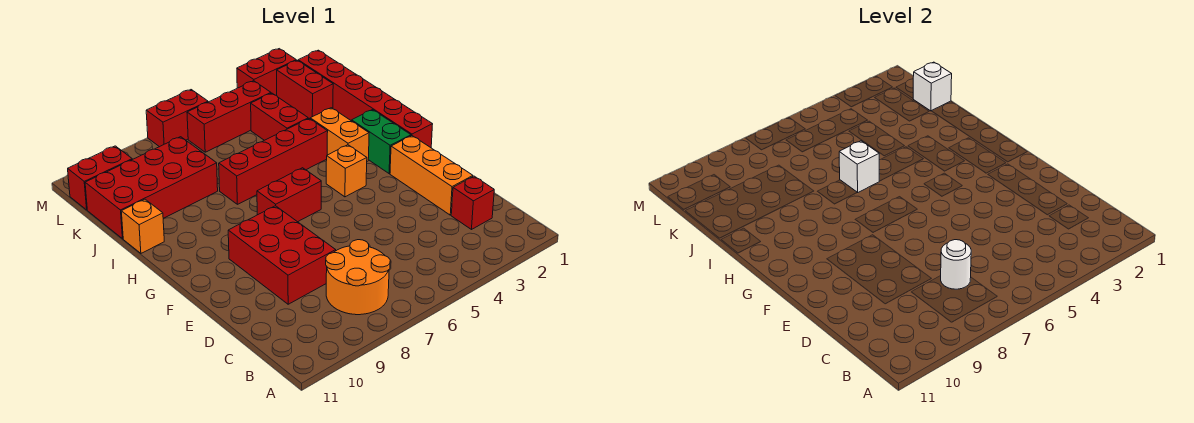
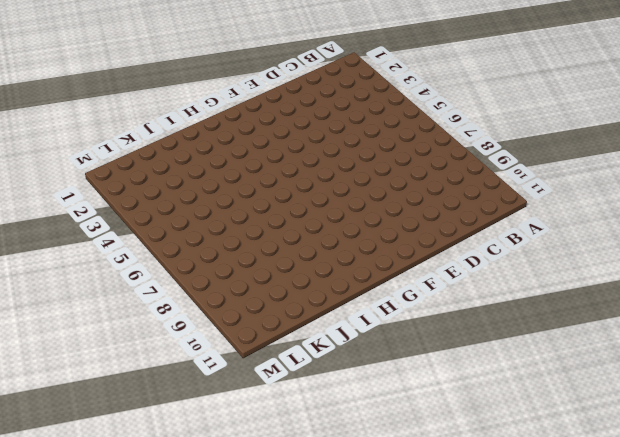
none -> orange round brick B7:C8 level 1
none -> red brick C2 level 1
none -> orange brick D2:F2 level 1

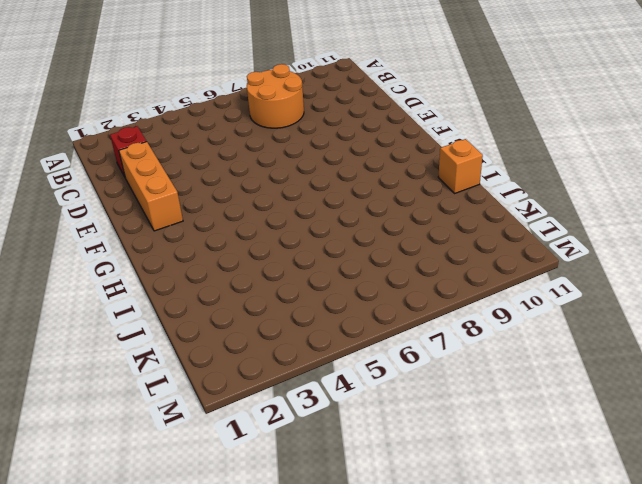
none -> red brick D8:F9 level 1
none -> red brick G1:L1 level 1
none -> green brick G2:H2 level 1

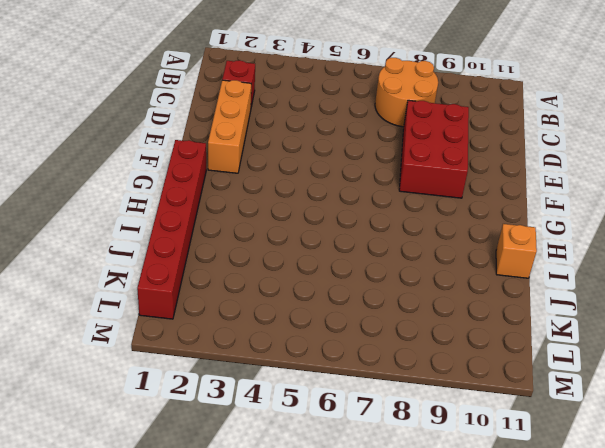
none -> green brick G2:H2 level 1
none -> orange brick G4 level 1
none -> red brick G6:G7 level 1

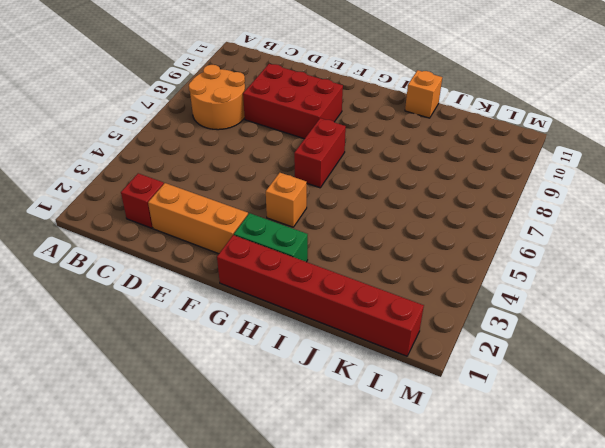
none -> orange brick H3:I3 level 1
none -> red brick I4:I7 level 1
none -> red brick J4:K4 level 1

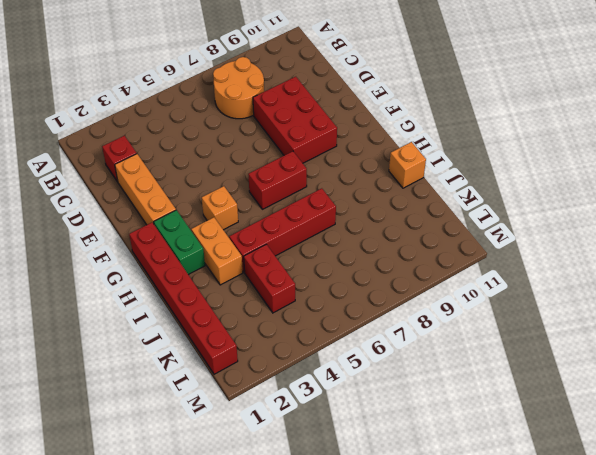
none -> red brick J8:K11 level 1
none -> red brick K2:L2 level 1
none -> red brick L4:L6 level 1

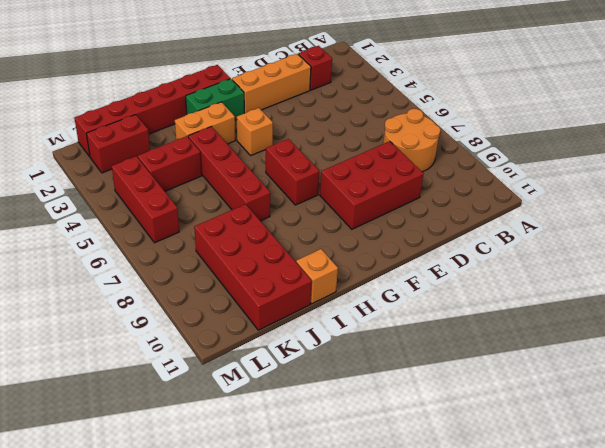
none -> red brick L10:L11 level 1
none -> red brick M2:M3 level 1
none -> red brick M6:M7 level 1

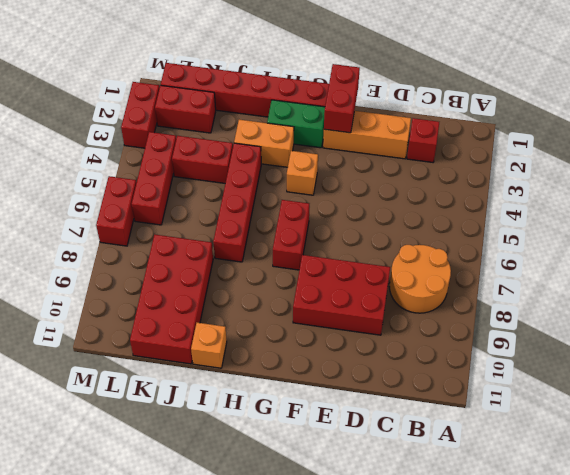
red brick F1:F2 level 2 -> red brick L10:L11 level 1
none -> white round brick C7 level 2
none -> white brick I6 level 2
none -> white brick K1 level 2

